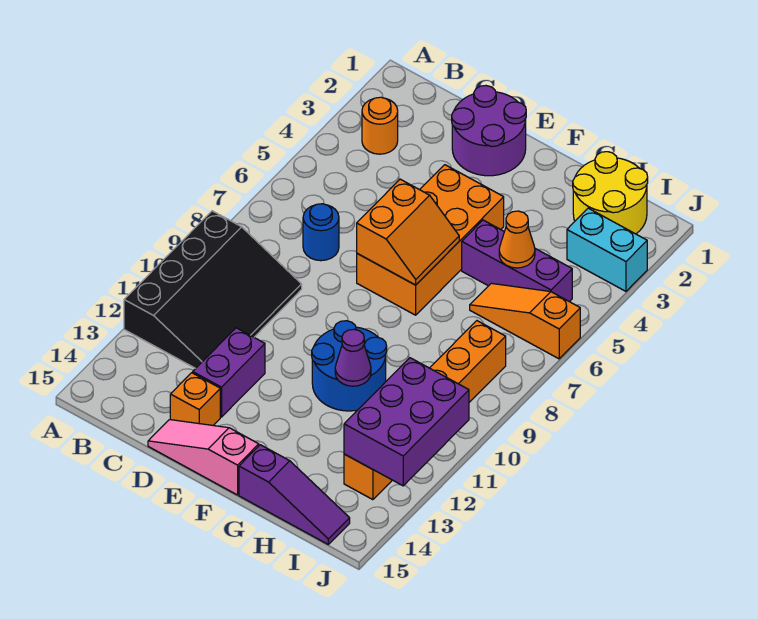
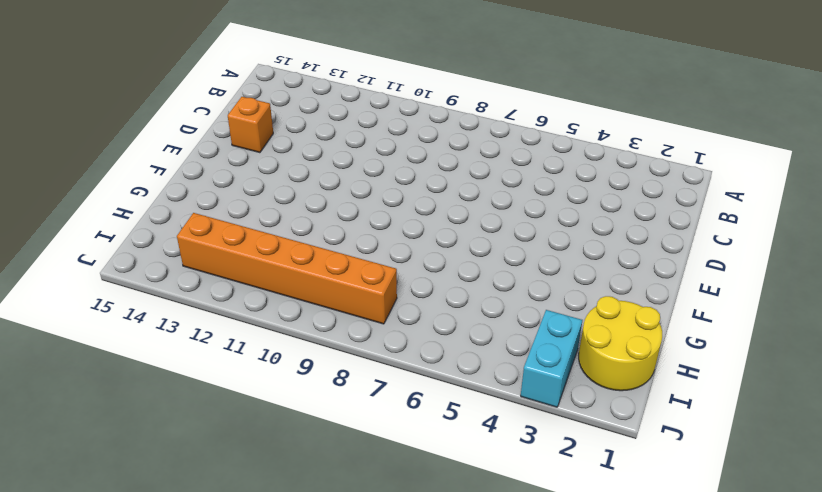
none -> black slope A9:C12 level 1 top A
none -> orange round brick B3 level 1
none -> blue round brick C7 level 1

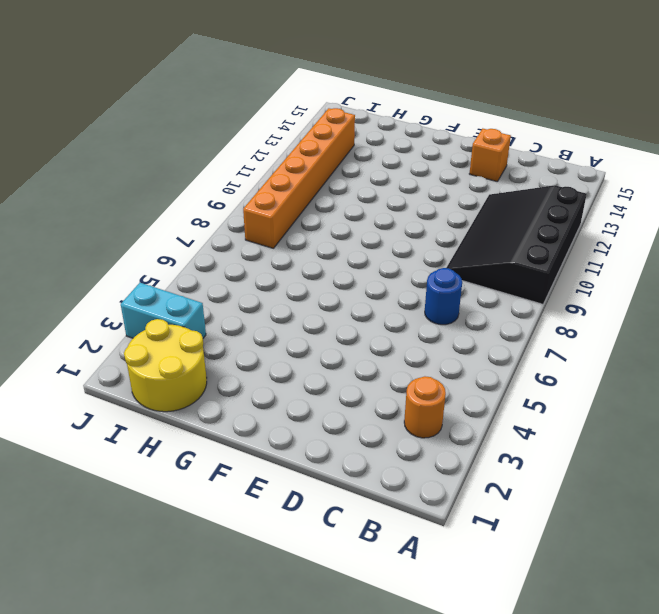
none -> purple round brick D1:E2 level 1
none -> purple brick D12:D13 level 1
none -> pink slope D15:F15 level 1 top F

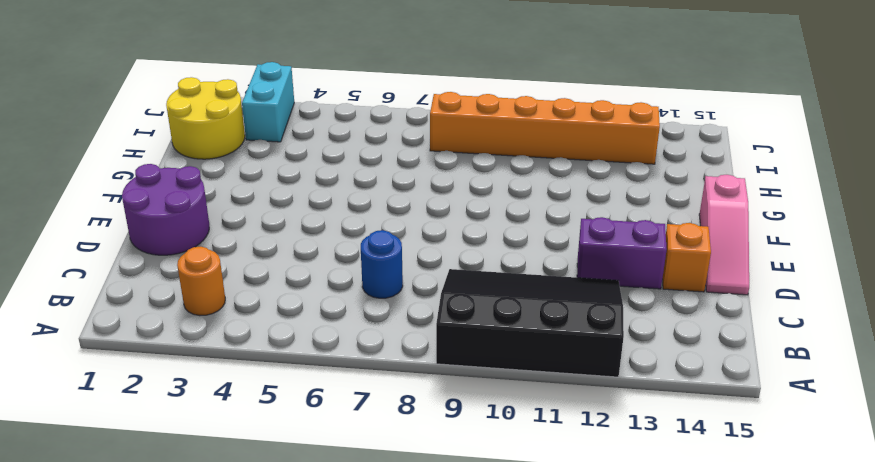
none -> orange brick E4:F7 level 1
none -> blue round brick F10:G11 level 1
none -> purple brick G5:I5 level 1

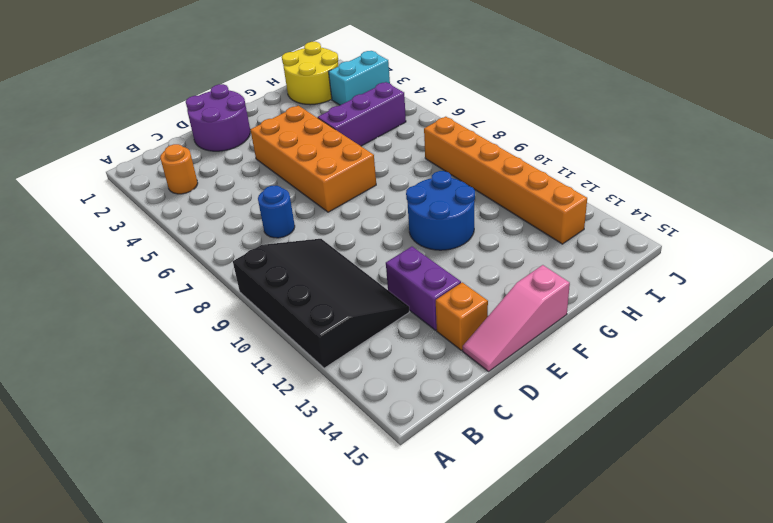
none -> purple slope G15:I15 level 1 top G
none -> orange slope H6:J6 level 1 top J
none -> orange slope E6:F7 level 2 top E

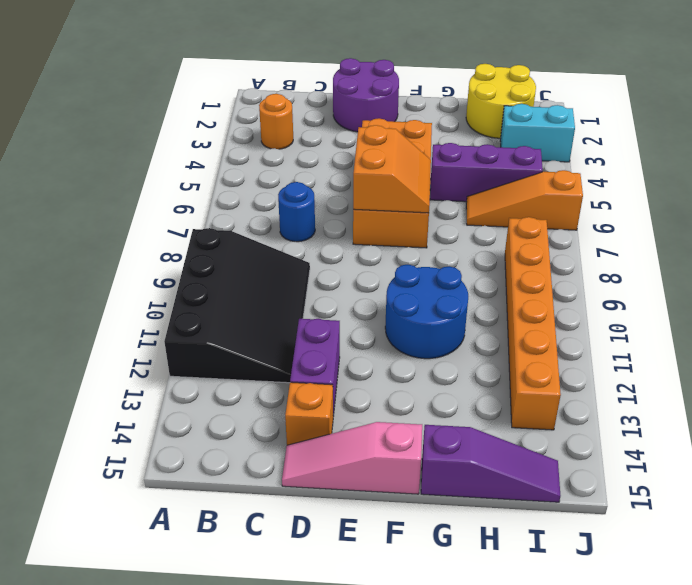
none -> purple cone G11 level 2
none -> orange cone H5 level 2
none -> purple brick I11:J13 level 2

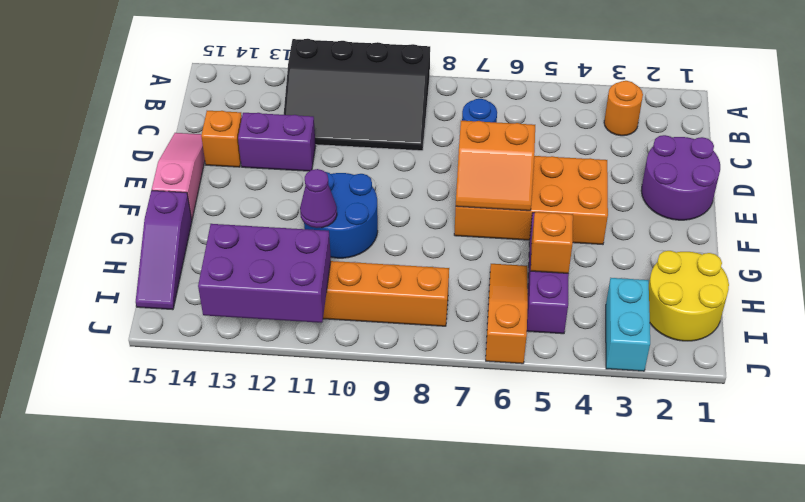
orange brick H5 level 2 -> orange cone H5 level 2

